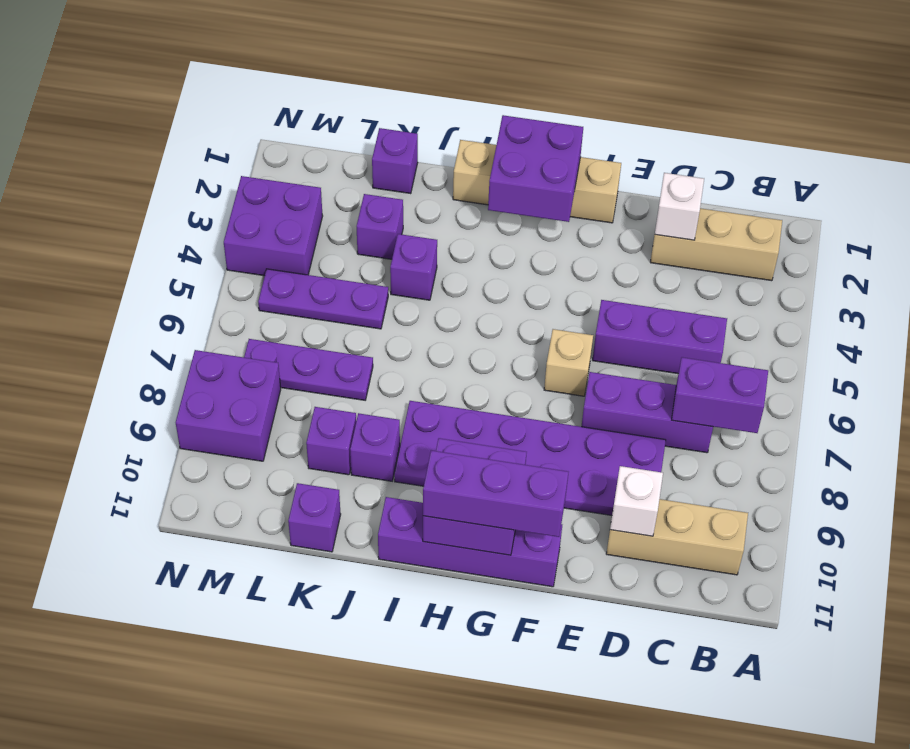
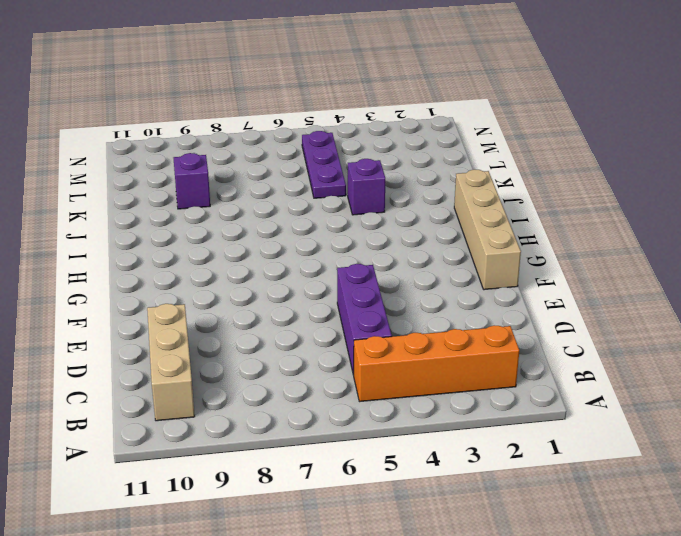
orange brick B2:B5 level 1 -> tan brick B2:D2 level 1
none -> purple brick C7:E7 level 1
none -> purple plate D8:I9 level 1
none -> tan brick F6 level 1

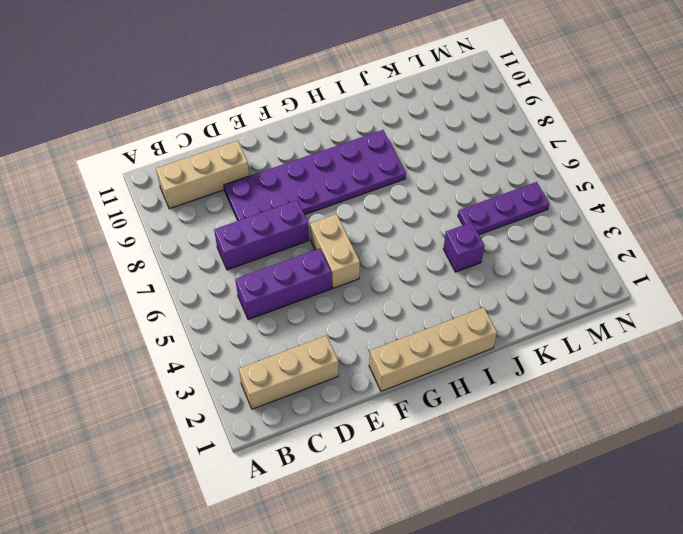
tan brick F5:F6 level 1 -> tan brick F6 level 1
none -> purple brick F11:I11 level 1
none -> purple brick J9 level 1
none -> purple brick K1 level 1

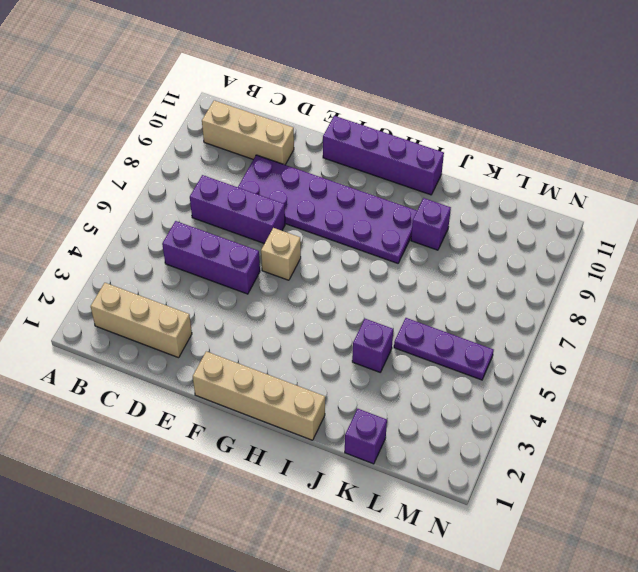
none -> purple brick K3 level 1
none -> purple plate K7:M7 level 1
none -> purple brick K9 level 1

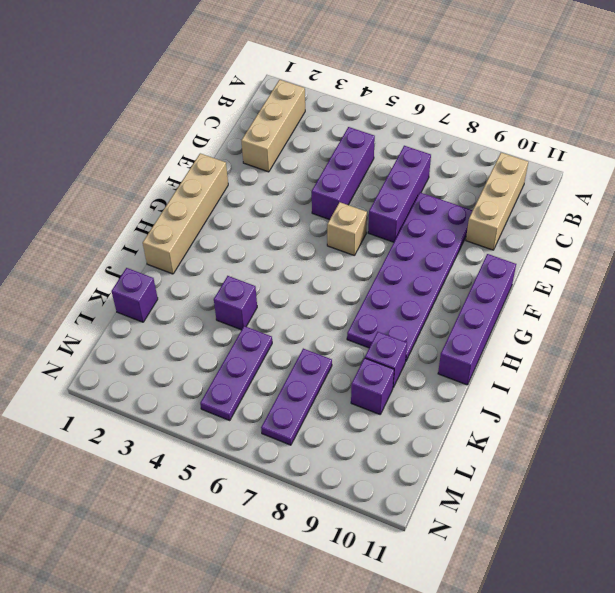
none -> purple brick K3 level 1
none -> purple brick K11 level 1
none -> purple brick M3:N4 level 1

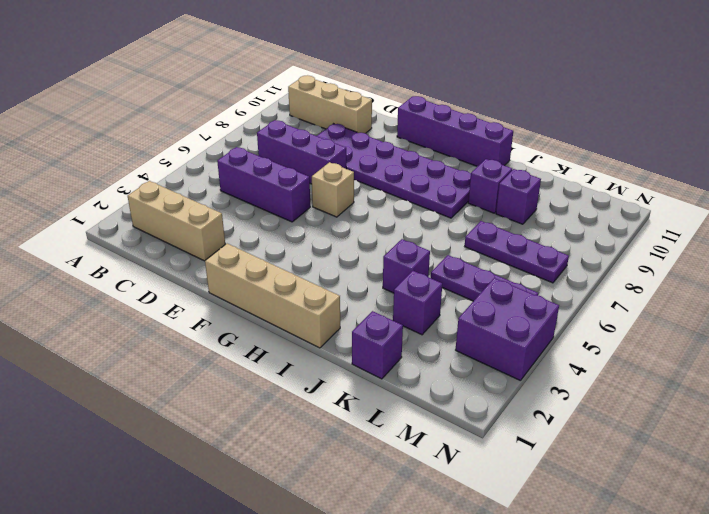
none -> purple brick K11 level 1
none -> purple brick M8:N9 level 1
none -> purple brick B7:C7 level 2

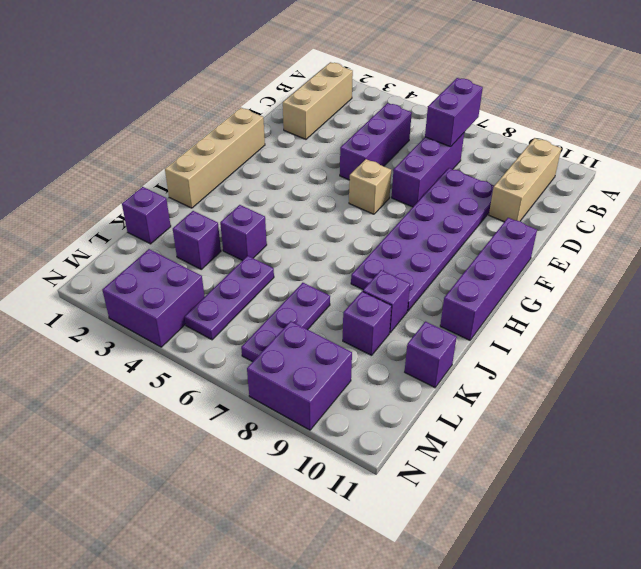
none -> white brick D2 level 2
none -> white brick D10 level 2
none -> purple brick G1:H2 level 2

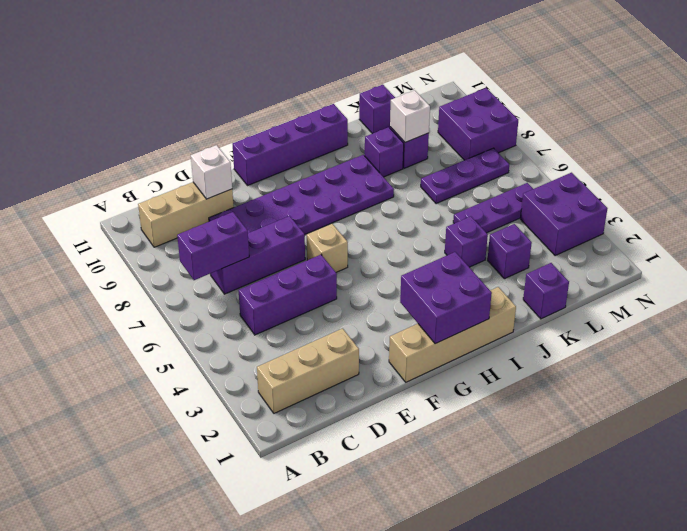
white brick K9 level 2 -> white brick D2 level 2
none -> purple brick G10:H11 level 2
none -> purple brick F11:H11 level 3

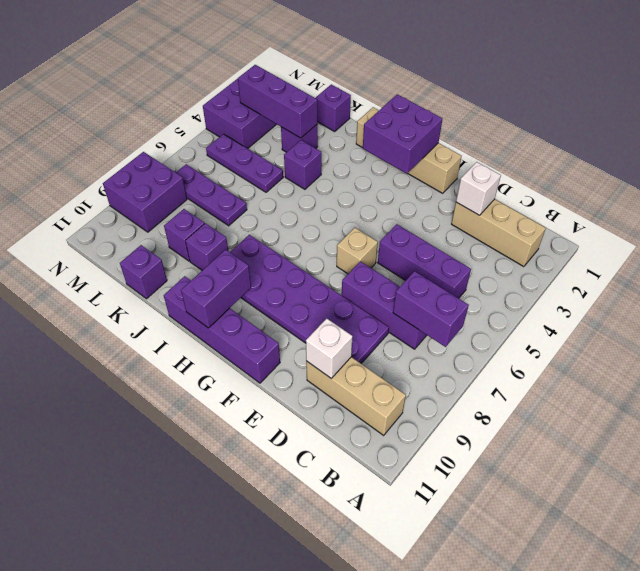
purple brick H10:H11 level 2 -> purple brick G10:H11 level 2
purple brick K3:M3 level 2 -> purple brick F11:H11 level 3

